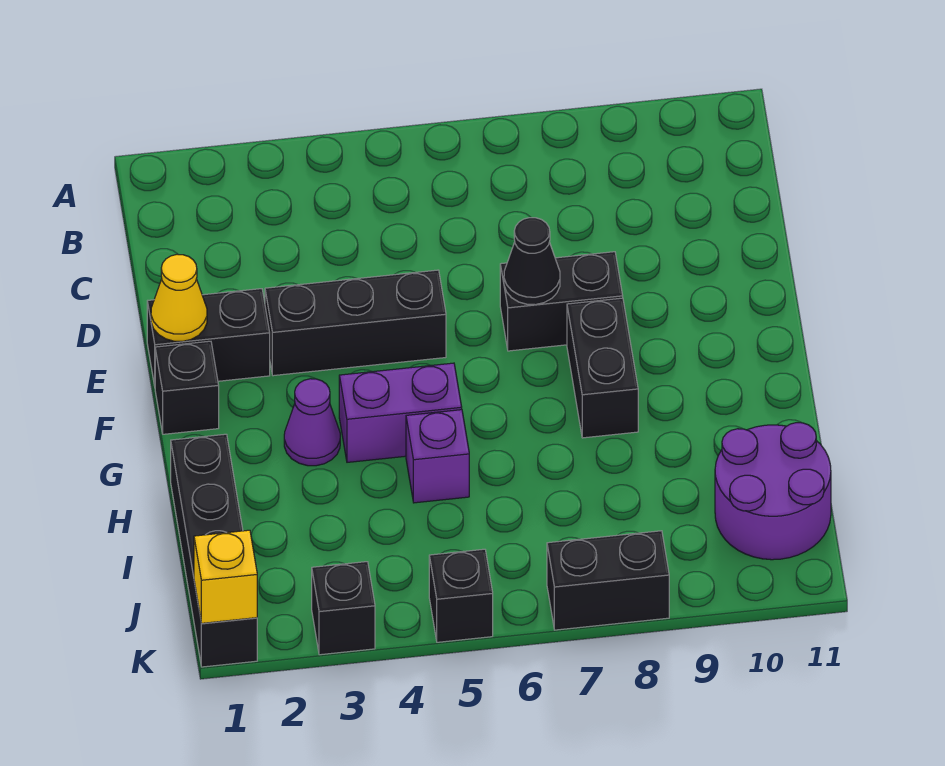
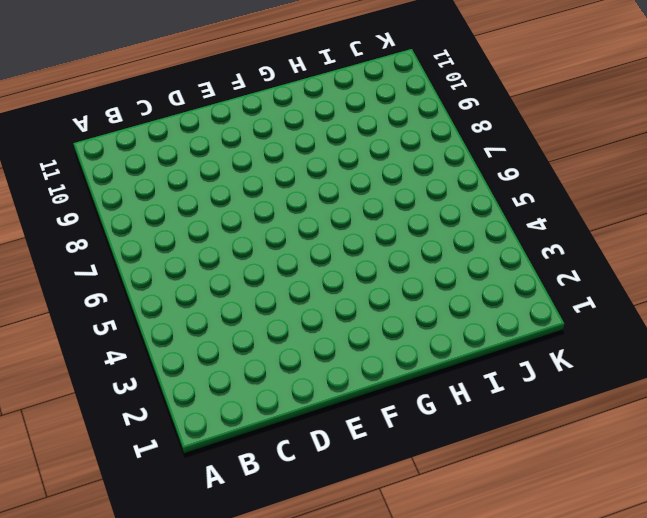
none -> black brick E1:E2 level 1
none -> black brick E3:E5 level 1
none -> black brick E7:E8 level 1

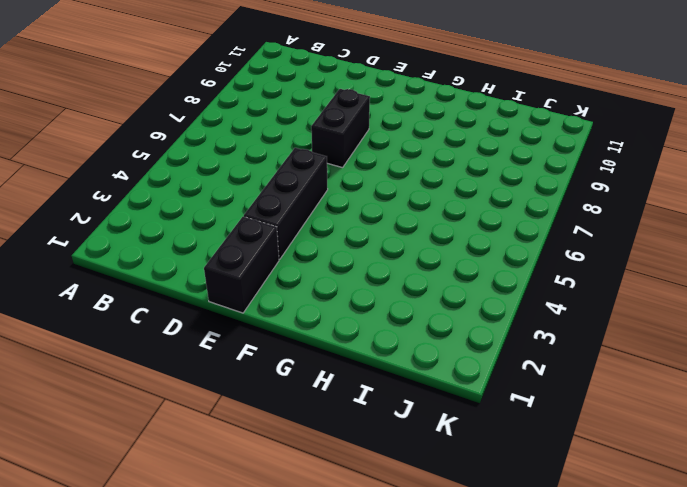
none -> black brick F1 level 1
none -> black brick F8:G8 level 1
none -> purple cone G3 level 1

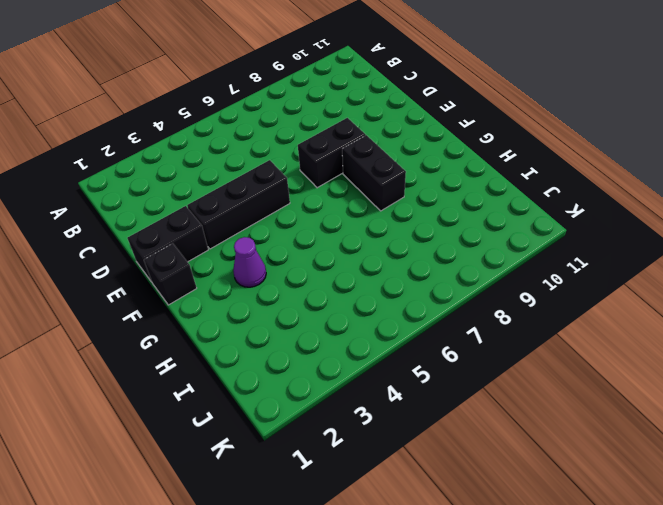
none -> purple brick G4:G5 level 1
none -> black brick H1:K1 level 1
none -> purple brick H5 level 1

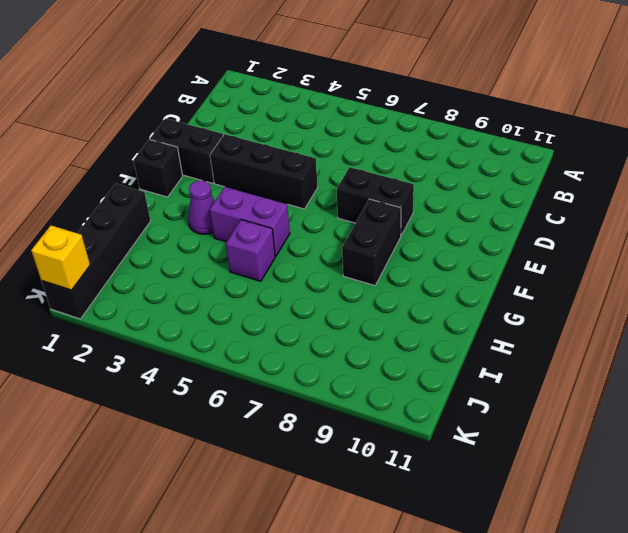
none -> purple round brick I10:J11 level 1
none -> black brick K3 level 1
none -> black brick K5 level 1

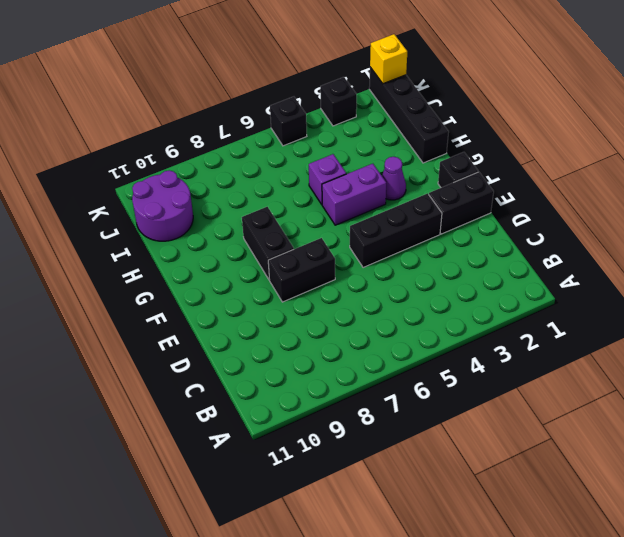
none -> black brick K7:K8 level 1
none -> yellow cone E1 level 2
none -> black cone E7 level 2

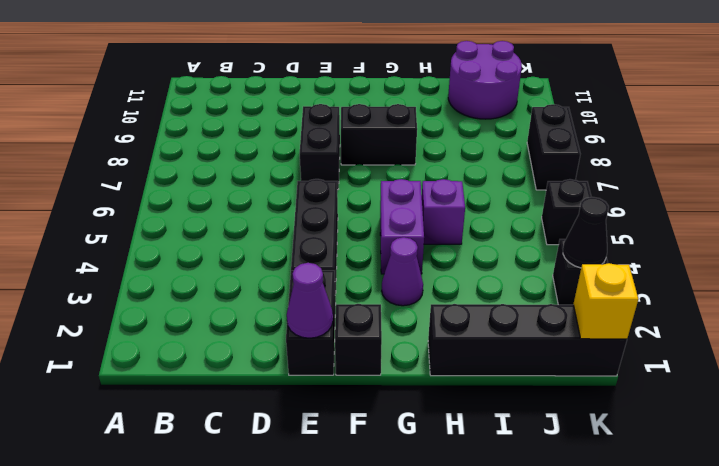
purple cone E1 level 2 -> yellow cone E1 level 2
black cone K3 level 2 -> black cone E7 level 2

